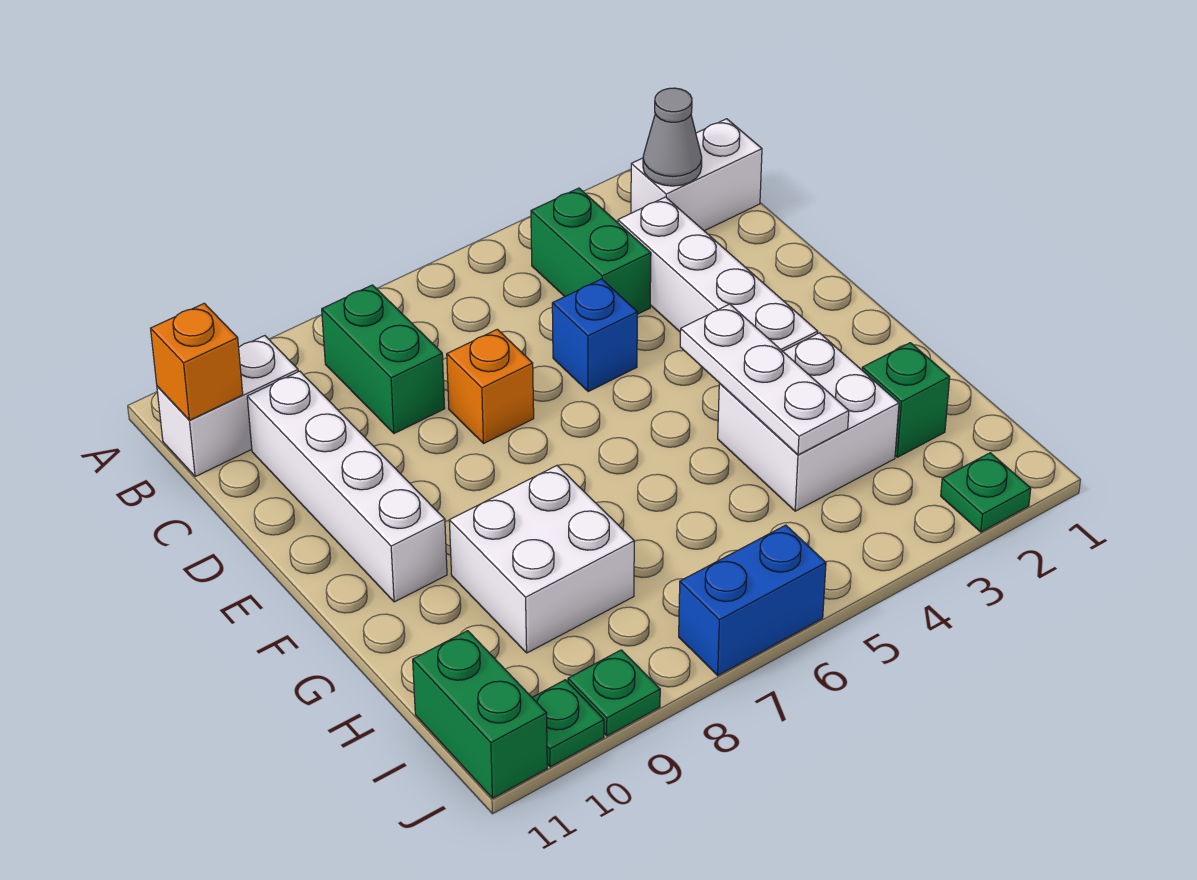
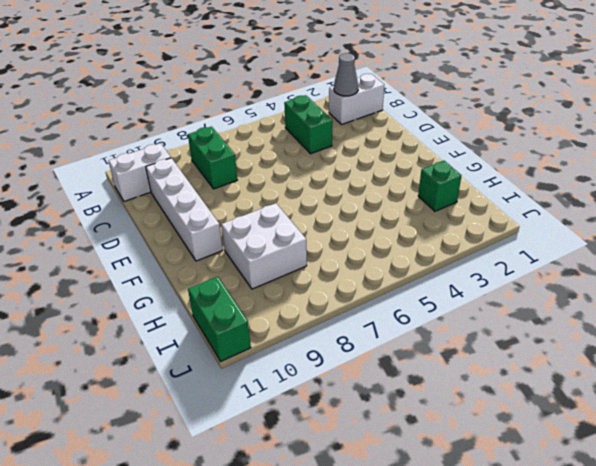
none -> white brick C3:F3 level 1
none -> blue brick D5 level 1
none -> orange brick D7 level 1

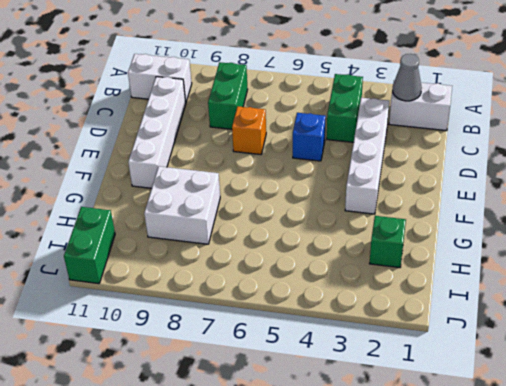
none -> white brick G3:H4 level 1
none -> green plate J2 level 1
none -> blue brick J6:J7 level 1

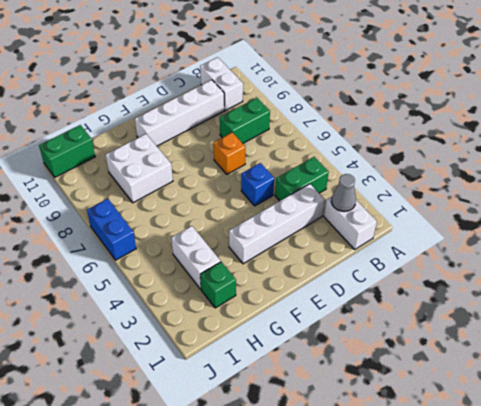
white brick H3:H4 level 1 -> white brick G3:H4 level 1
none -> green plate J2 level 1
none -> green plate J9 level 1
none -> green plate J10 level 1

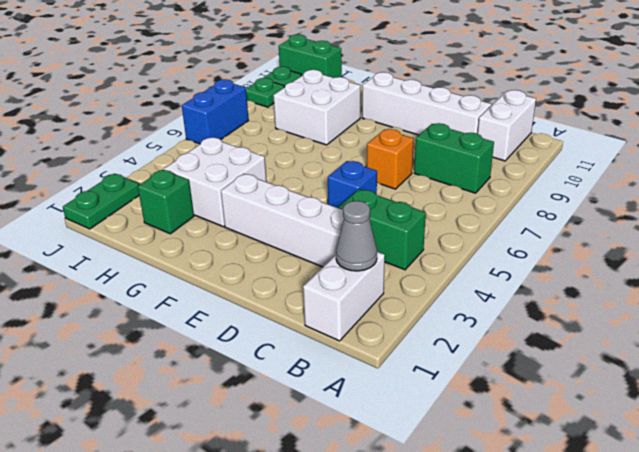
green plate J1:J2 level 1 -> green plate J2 level 1
none -> orange brick B11 level 2
none -> white plate F4:H4 level 2

